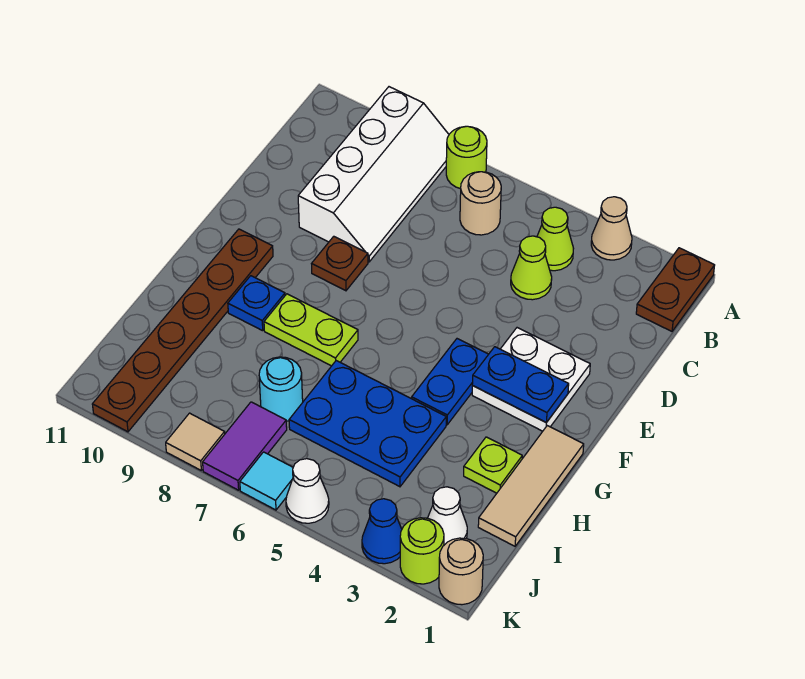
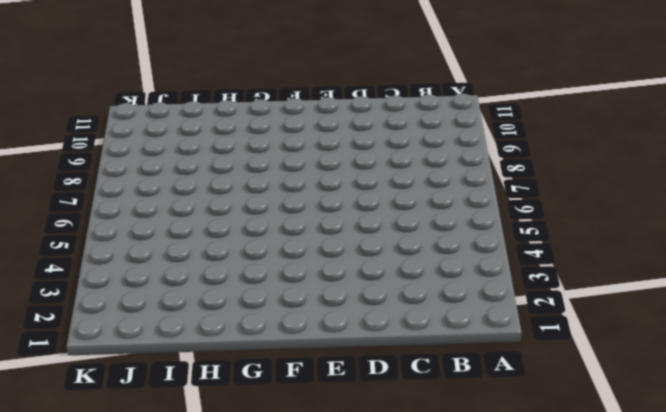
none -> brown plate A1:B1 level 1
none -> tan cone A3 level 1
none -> lime round brick A7 level 1

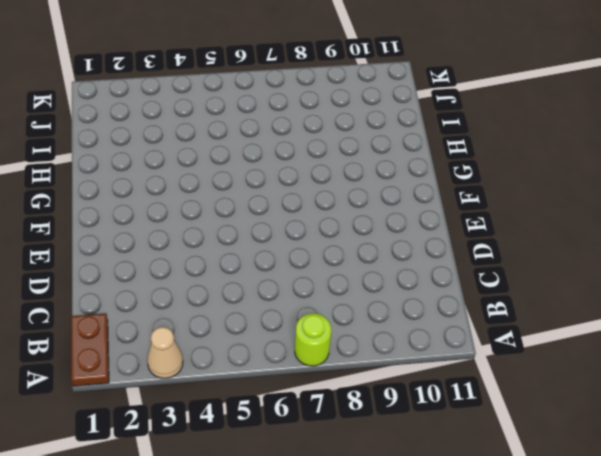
none -> white slope A8:D9 level 1 top 9
none -> lime cone B4 level 1
none -> tan round brick B6 level 1

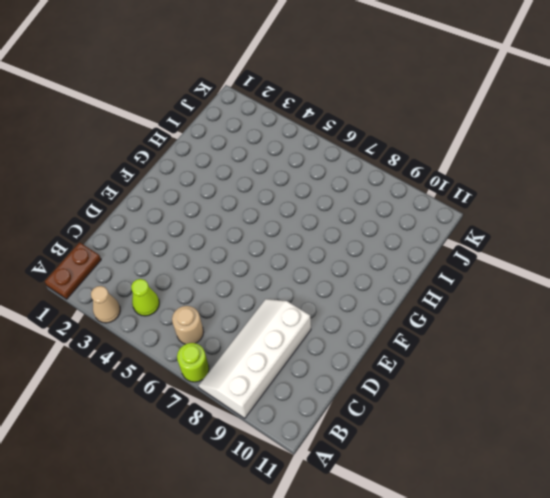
none -> lime cone C4 level 1
none -> white plate E2:F3 level 1
none -> brown plate E8 level 1

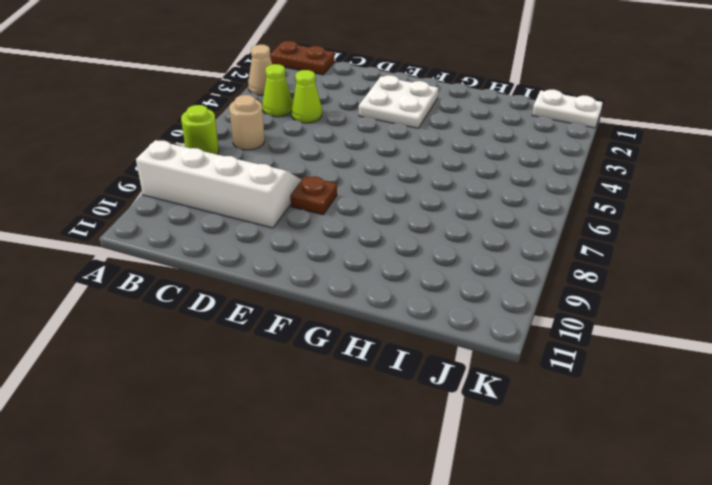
white plate J1:K1 level 1 -> tan round brick K1 level 1
none -> blue plate F4:G4 level 1
none -> brown plate F10:K10 level 1
none -> tan tile G1:I1 level 1

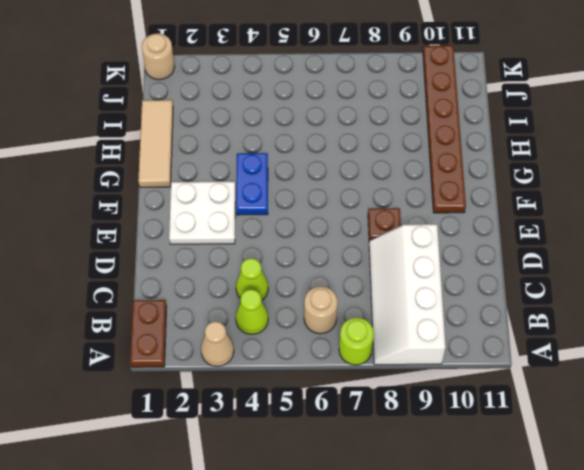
none -> lime plate G7:G8 level 1
none -> blue plate G9 level 1
none -> lime plate H2 level 1

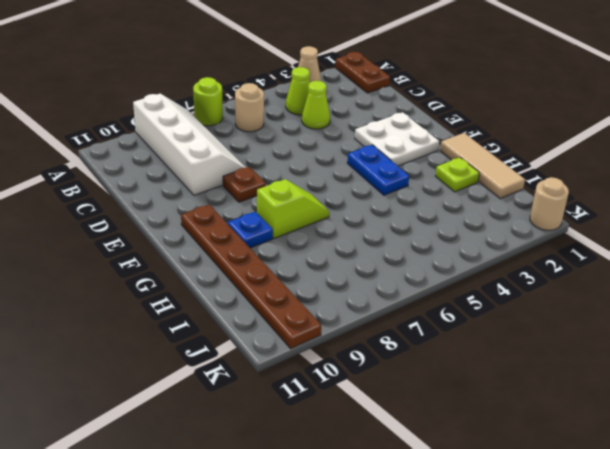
lime slope G7:G8 level 1 top 8 -> lime plate G7:G8 level 1
none -> blue plate H4:I6 level 1
none -> cyan round brick I7 level 1
none -> white cone J2 level 1

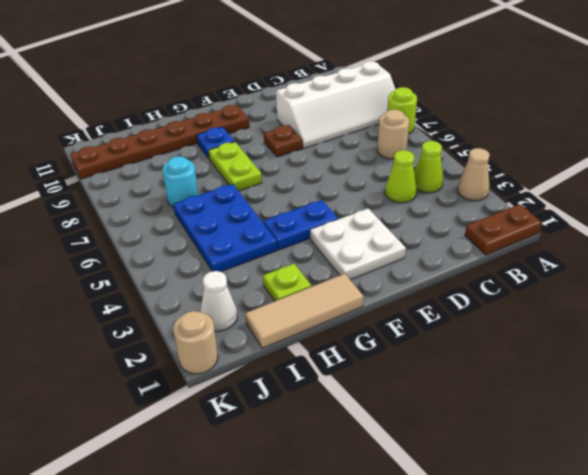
none -> purple tile J7:K7 level 1
none -> lime round brick K2 level 1
none -> blue cone K3 level 1

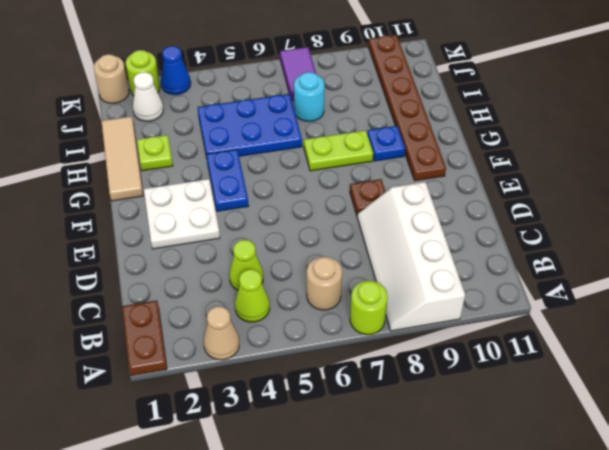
none -> white cone K5 level 1
none -> cyan tile K6 level 1
none -> tan tile K8 level 1

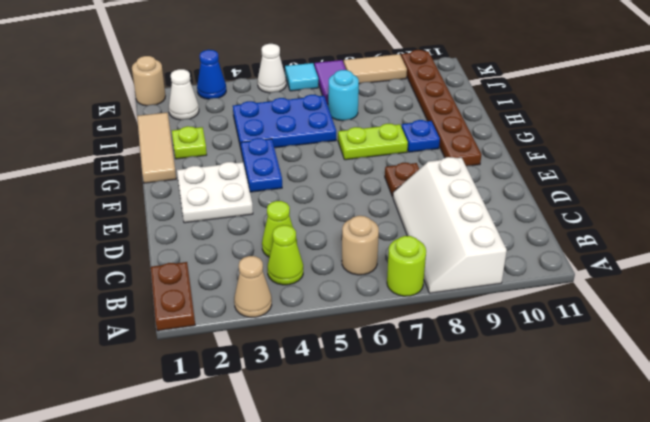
tan tile K8:K9 level 1 -> tan tile K8 level 1
none -> lime round brick K2 level 1
none -> blue plate F2:F3 level 2

